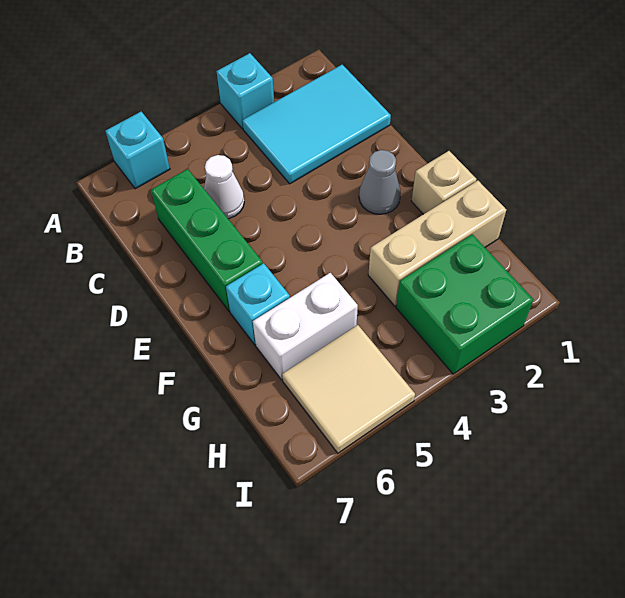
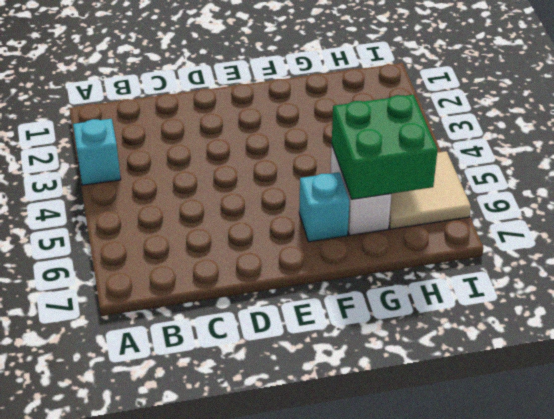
green brick G5:H6 level 2 -> green brick H2:I3 level 1
none -> cyan brick A6 level 1
none -> cyan tile B1:C3 level 1
none -> white cone C5 level 1

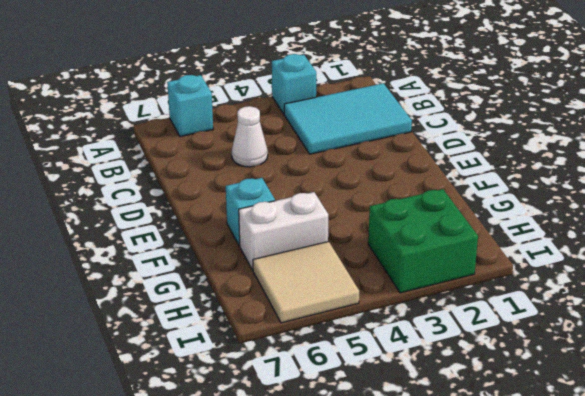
none -> green brick C6:E6 level 1
none -> grey cone E2 level 1
none -> tan brick F1 level 1

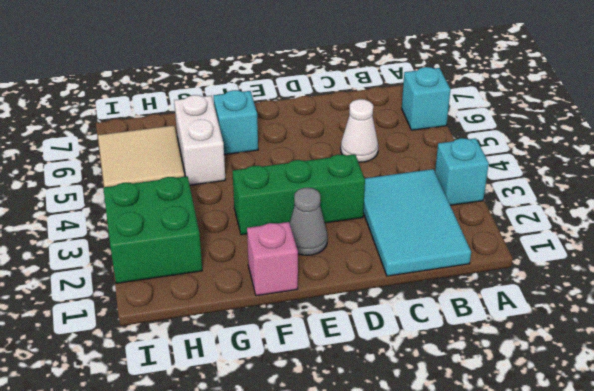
green brick D3:F3 level 1 -> green brick C6:E6 level 1
pink brick F1 level 1 -> tan brick F1 level 1
none -> tan brick G1:G3 level 1

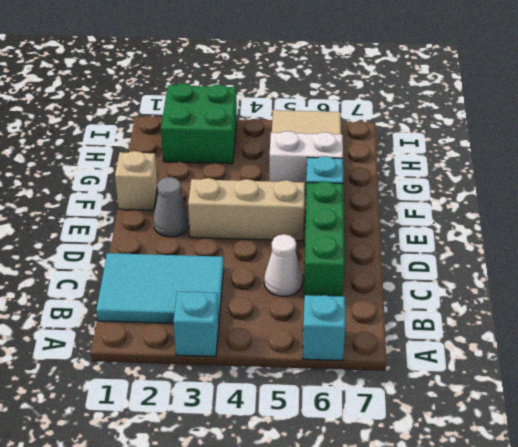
tan brick E3:E5 level 1 -> tan brick G1:G3 level 1

